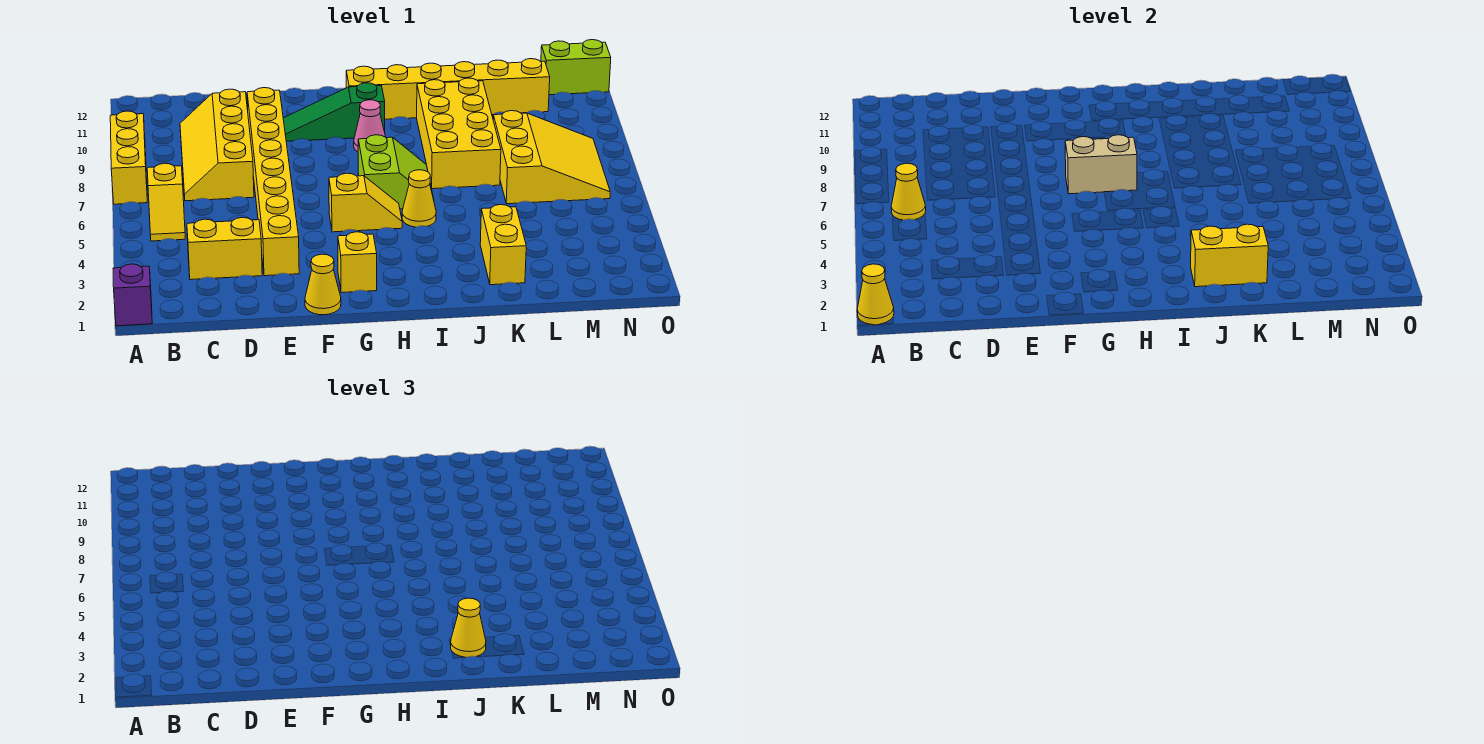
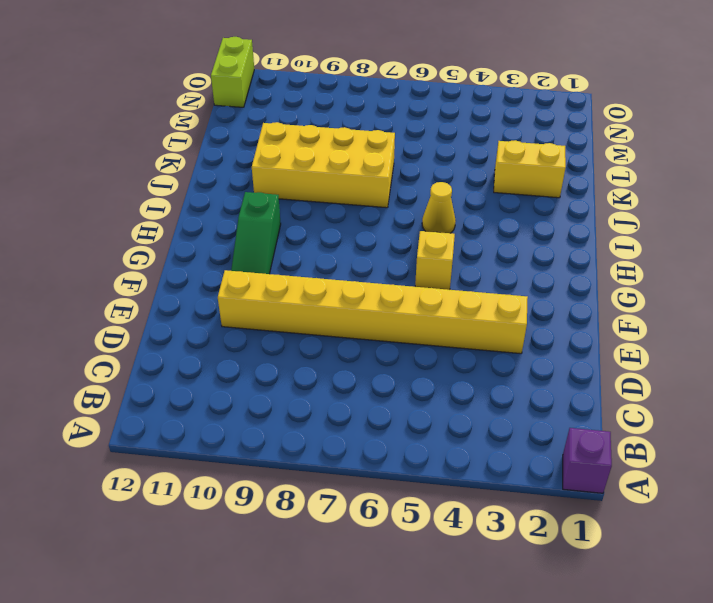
none -> yellow brick A7:A9 level 1
none -> yellow slope B5:B6 level 1 top 6
none -> yellow brick C3:D3 level 1

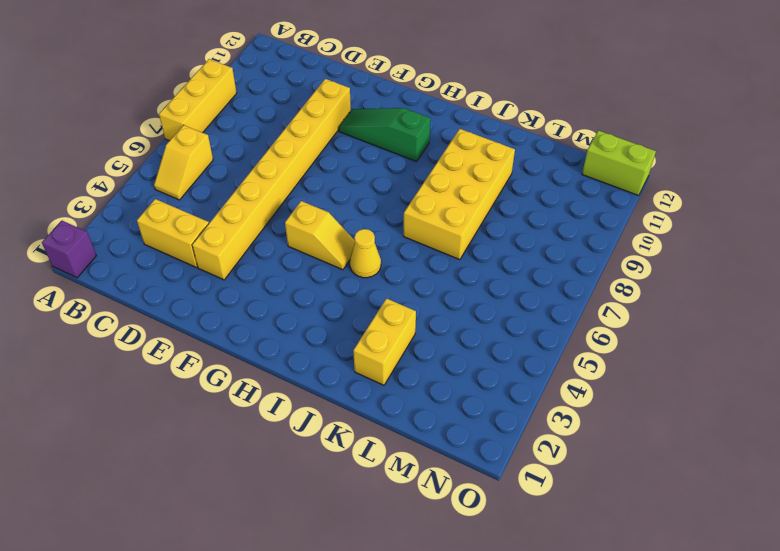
none -> yellow slope C7:D10 level 1 top D
none -> yellow cone F1 level 1
none -> yellow brick G2 level 1

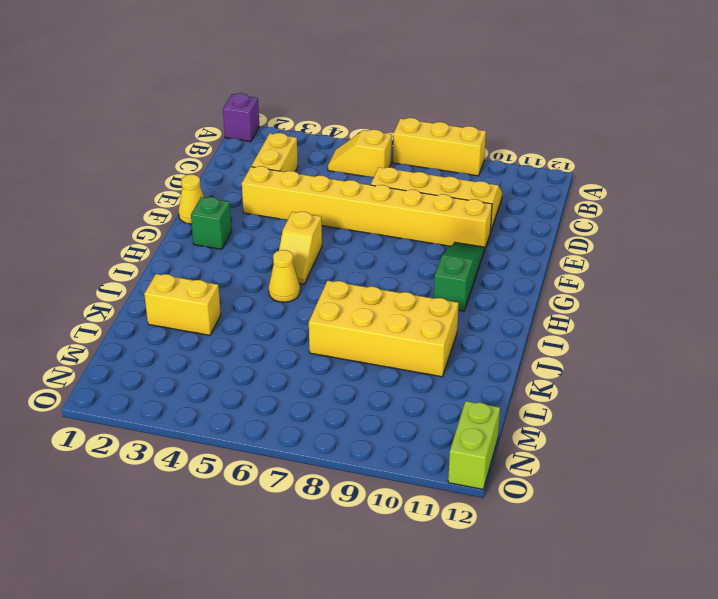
green brick G2 level 1 -> yellow brick G2 level 1
none -> lime slope H6:I7 level 1 top H
none -> pink cone H9 level 1
none -> yellow brick H11:M11 level 1

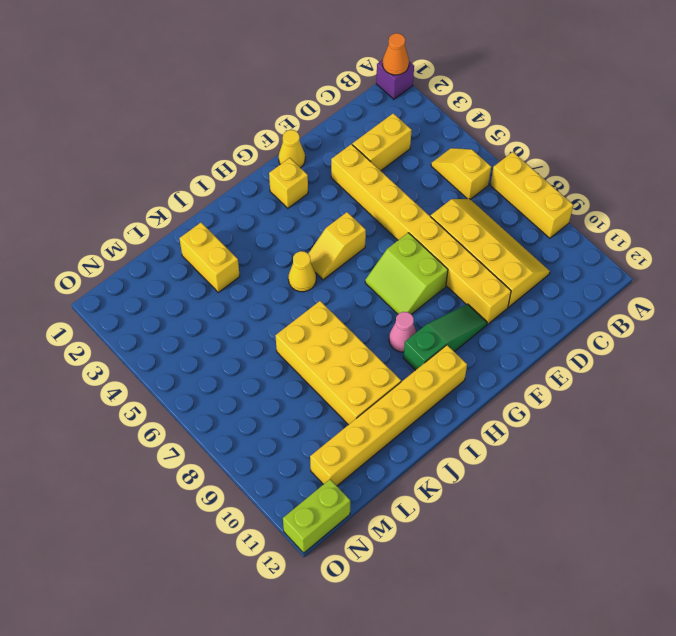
orange cone A1 level 2 -> yellow cone A1 level 2
lime slope F7:G8 level 1 top F -> lime slope H6:I7 level 1 top H
none -> yellow slope L6:N8 level 1 top L
none -> yellow cone B6 level 2
none -> tan brick G7:H7 level 2

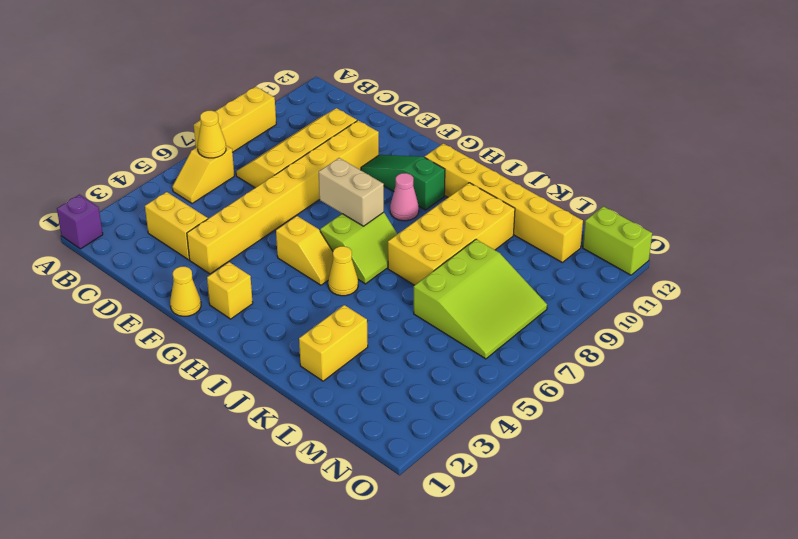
lime slope L6:N8 level 1 top L -> yellow slope L6:N8 level 1 top L
none -> yellow cone A1 level 2
none -> yellow brick J2:K2 level 2
none -> yellow cone J2 level 3

